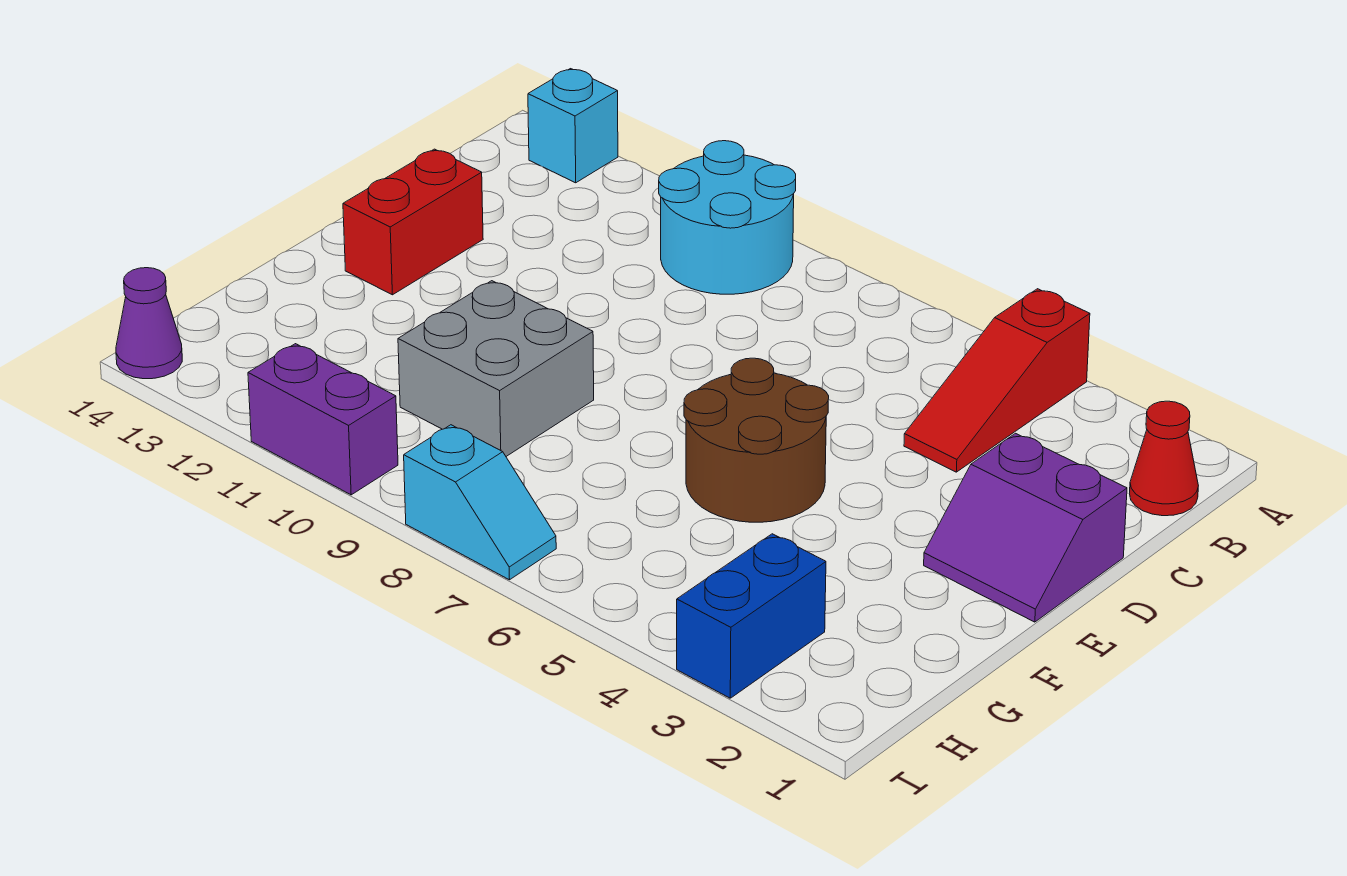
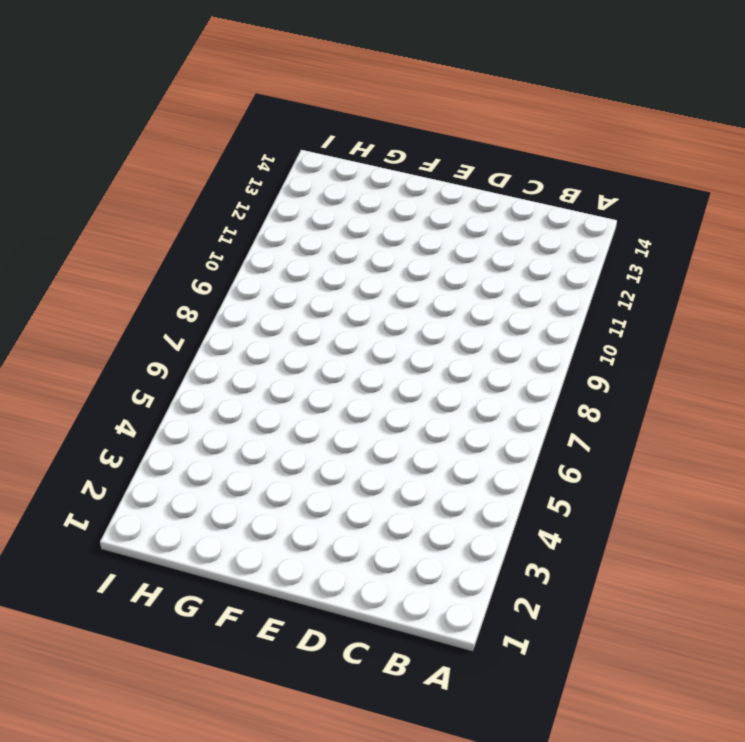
none -> red slope A4:C4 level 1 top A
none -> cyan round brick A9:B10 level 1
none -> cyan brick A13 level 1

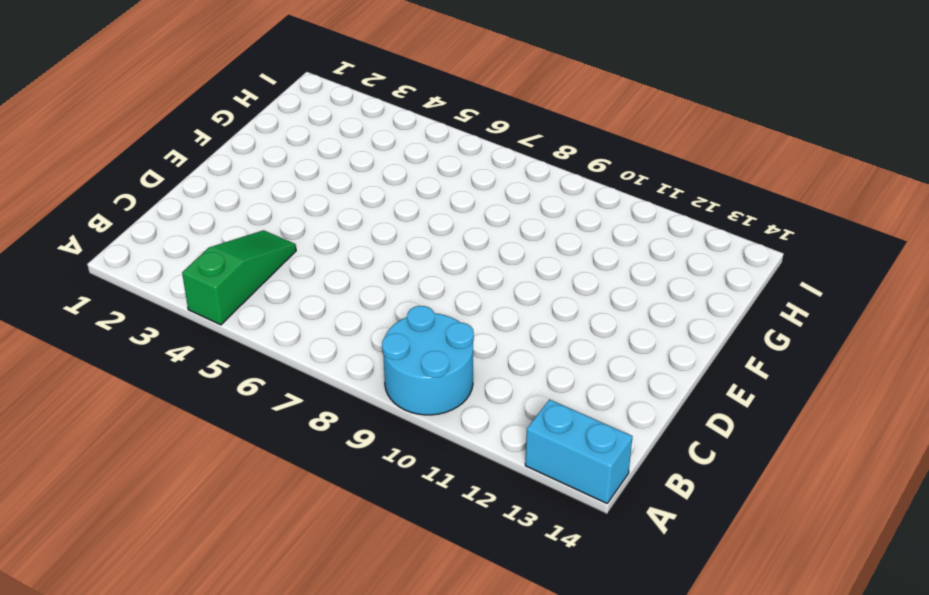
green slope A4:C4 level 1 top A -> red slope A4:C4 level 1 top A
cyan brick A13:A14 level 1 -> cyan brick A13 level 1
none -> red cone B1 level 1
none -> purple slope D1:E2 level 1 top D
none -> red brick D13:E13 level 1

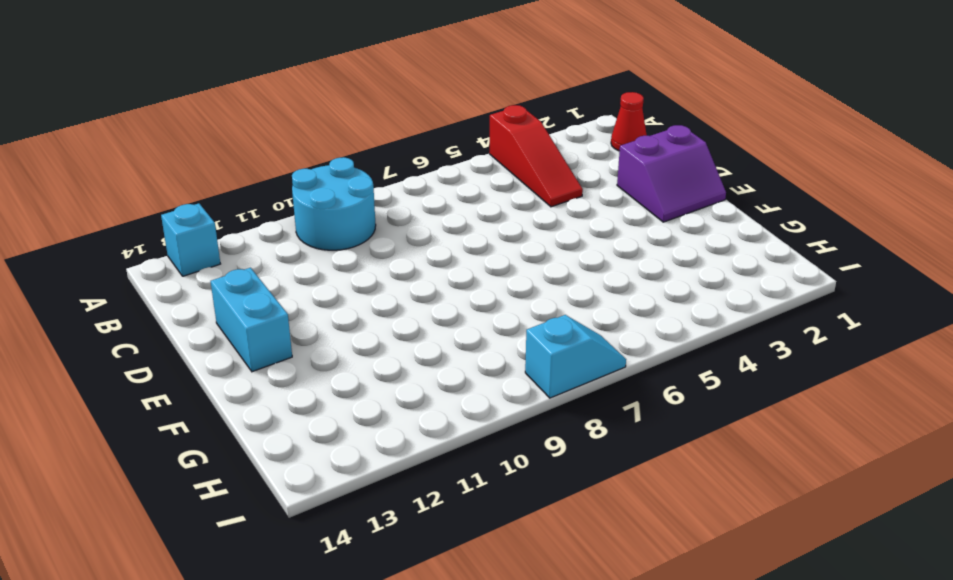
cyan brick D13:E13 level 1 -> red brick D13:E13 level 1
none -> brown round brick E5:F6 level 1
none -> grey brick F9:G10 level 1
none -> blue brick H3:I3 level 1

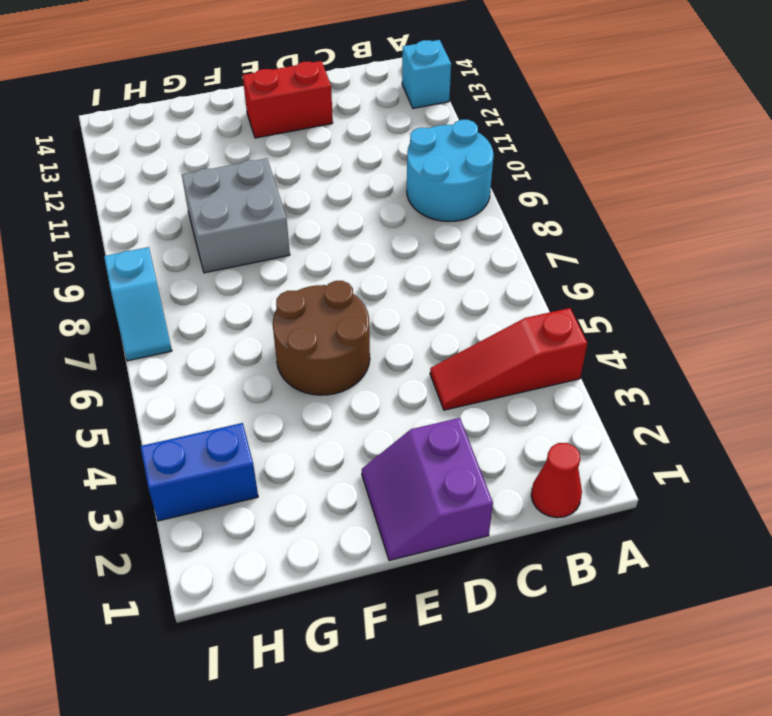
none -> purple brick I10:I11 level 1
none -> purple cone I14 level 1

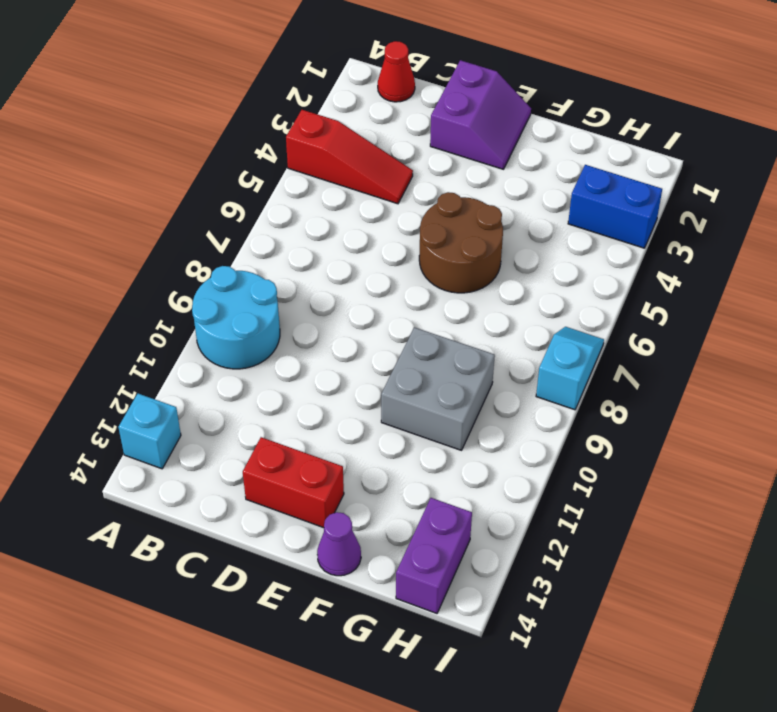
purple cone F14 level 1 -> purple cone I14 level 1
purple brick H13:H14 level 1 -> purple brick I10:I11 level 1

